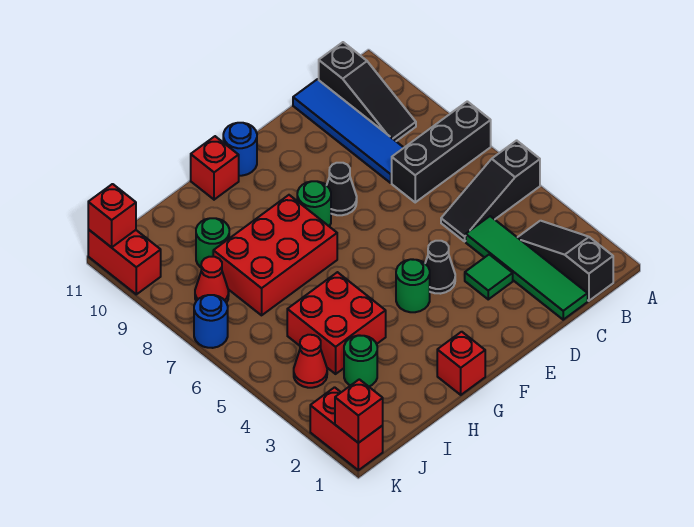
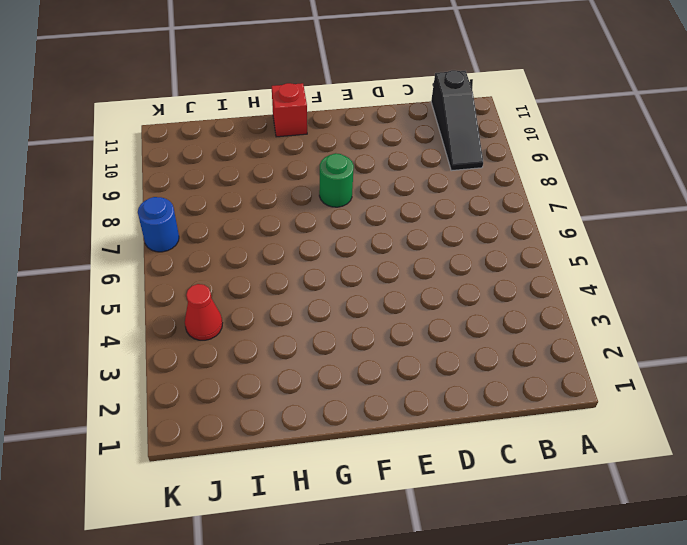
none -> black slope A5:C5 level 1 top A
none -> black brick A7:C7 level 1
none -> black slope B1:B3 level 1 top 1

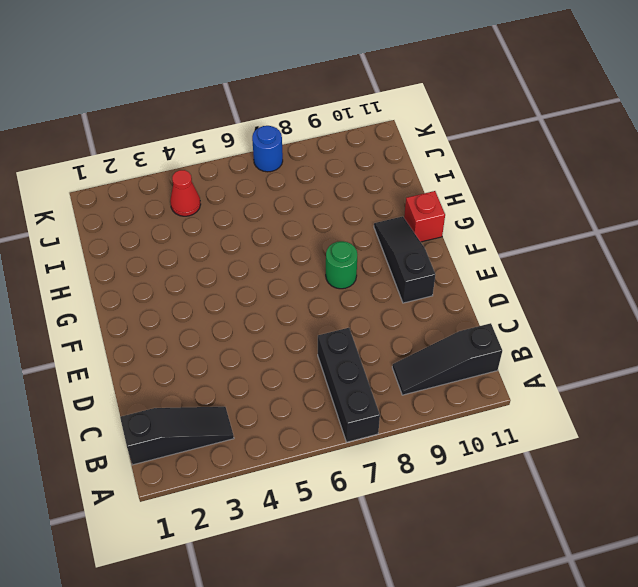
black slope E10:G10 level 1 top E -> black slope A5:C5 level 1 top A
none -> green tile C1:C4 level 1
none -> blue tile C8:C11 level 1
none -> green tile D3 level 1

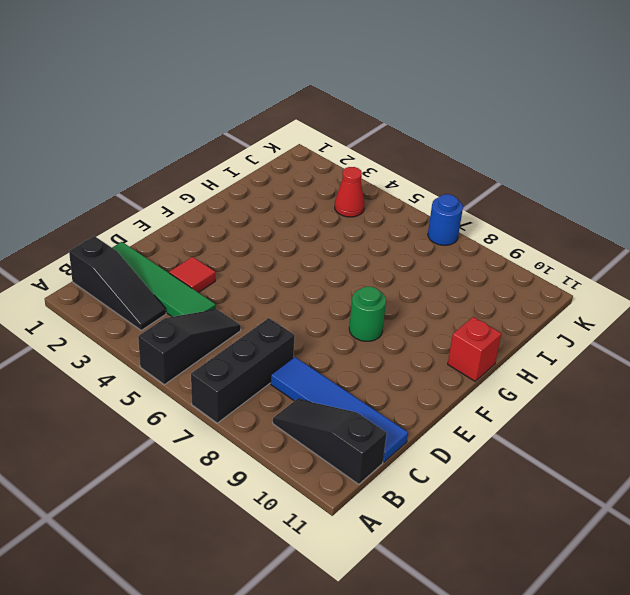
red tile D3 level 1 -> green tile D3 level 1
none -> black cone E4 level 1
none -> black cone E8 level 1
none -> green round brick F4 level 1

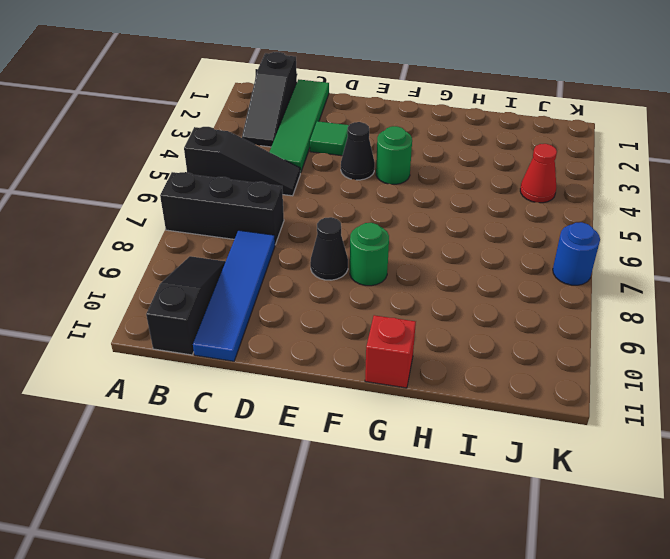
none -> blue round brick F11 level 1
none -> red brick G1 level 1
none -> red brick G7:I8 level 1

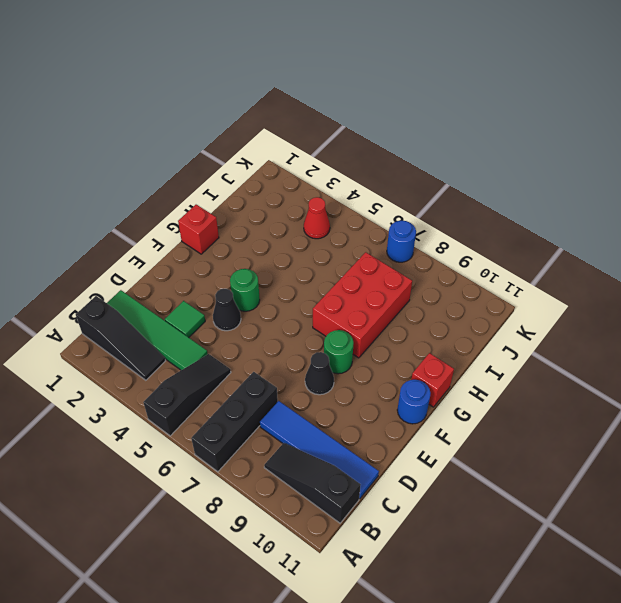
none -> red brick H4:I5 level 1
none -> green round brick I3 level 1
none -> green round brick I9 level 1

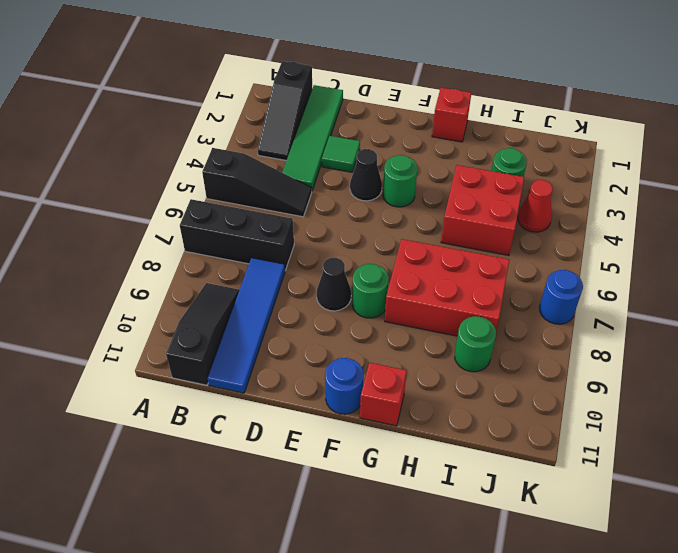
none -> red cone J8 level 1
none -> red brick K1:K2 level 1
none -> red brick K10:K11 level 1

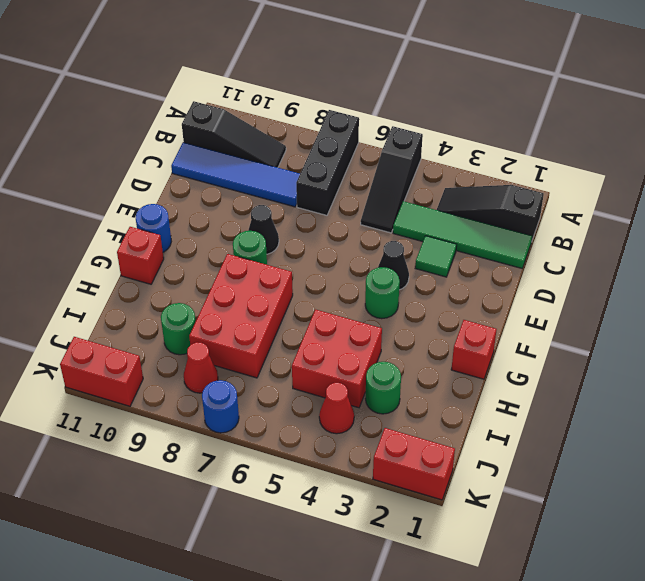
none -> red brick K1 level 2
none -> red brick K11 level 2

